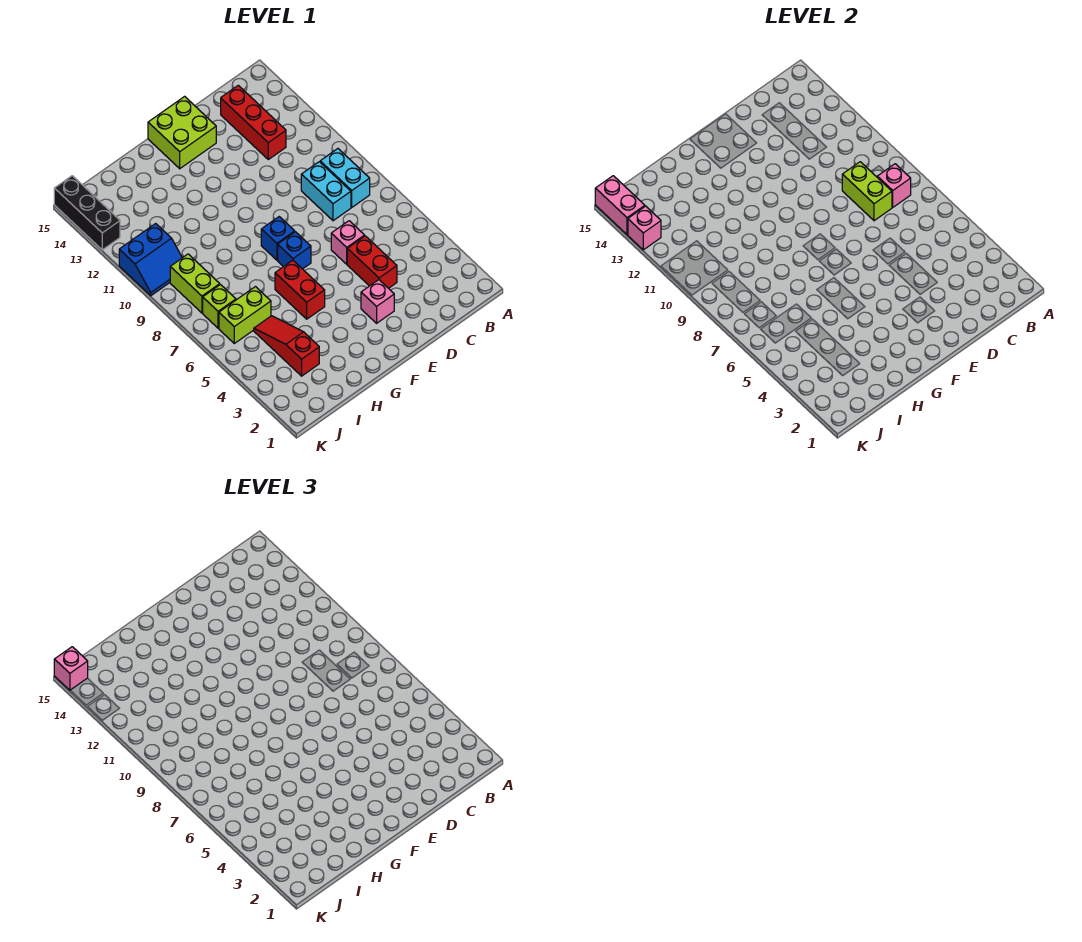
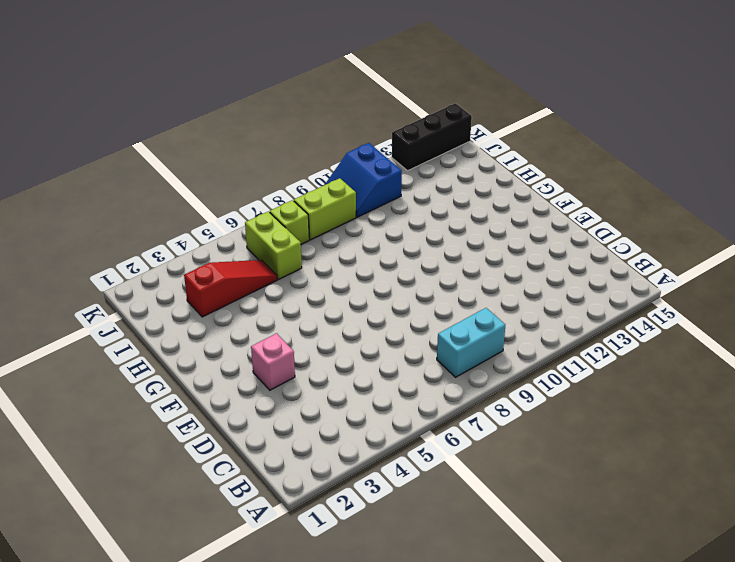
none -> cyan brick C8:C9 level 1
none -> red brick C12:C14 level 1
none -> red brick D4:D5 level 1

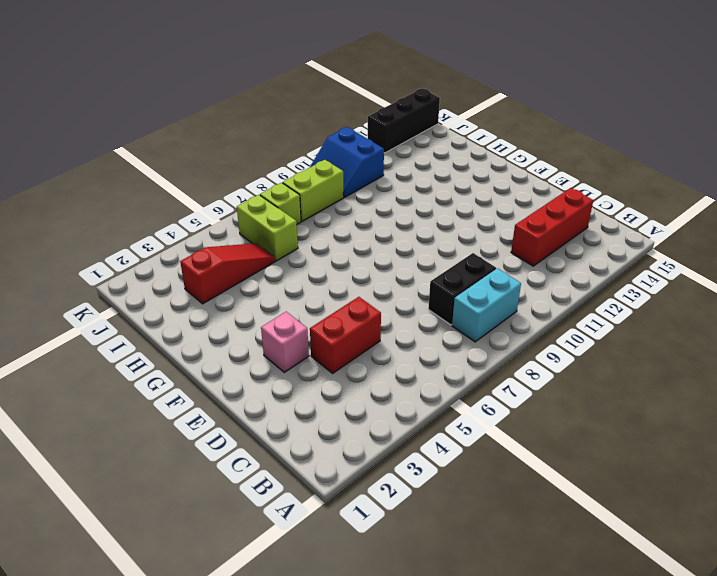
black brick C8:C9 level 1 -> cyan brick C8:C9 level 1
none -> pink brick D6 level 1
none -> lime brick E14:F15 level 1
none -> blue brick F7 level 1

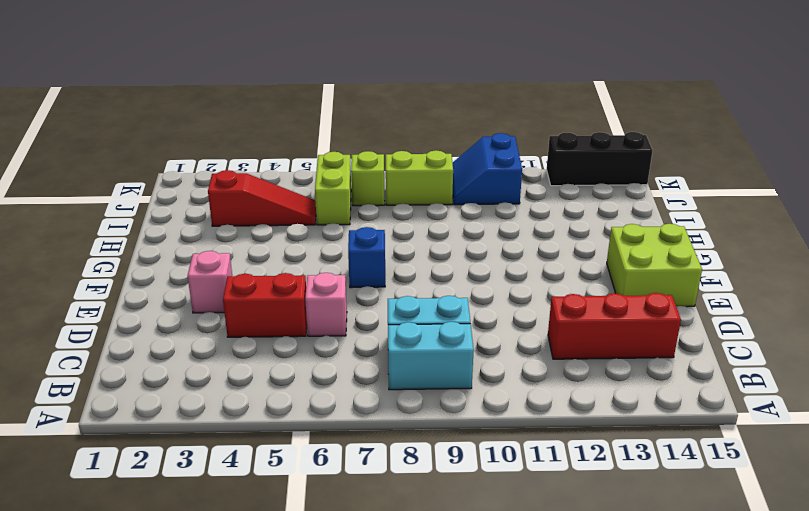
none -> blue brick F8 level 1
none -> red brick G5:G6 level 1
none -> pink brick B8 level 2

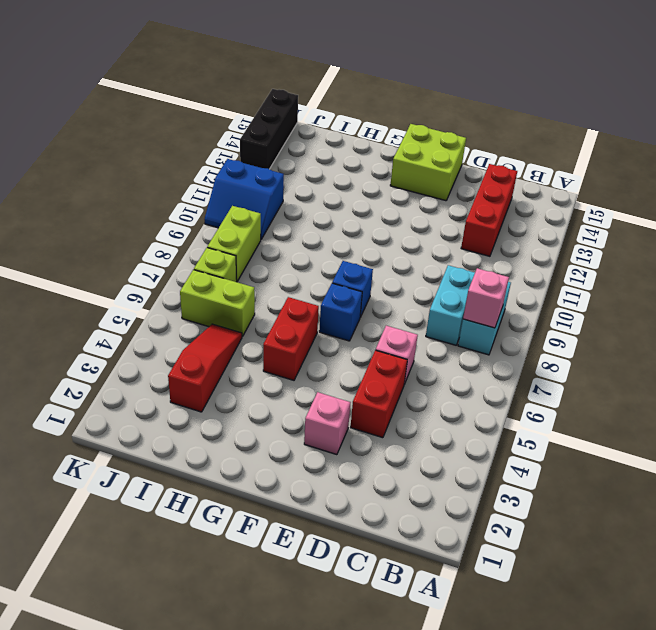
none -> lime brick C8:C9 level 2
none -> pink brick K13 level 2
none -> pink brick K14:K15 level 2

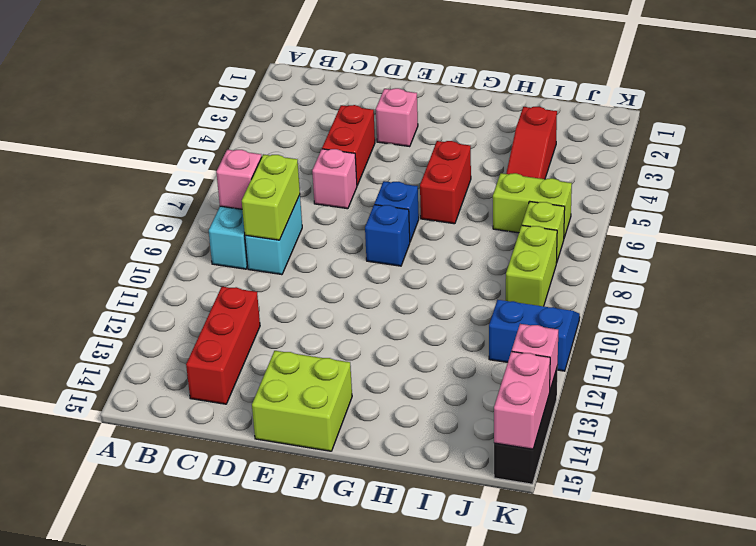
none -> pink brick K15 level 3

